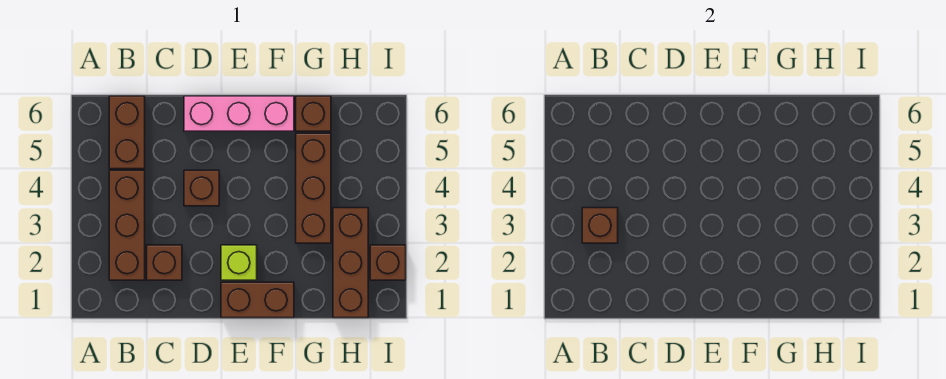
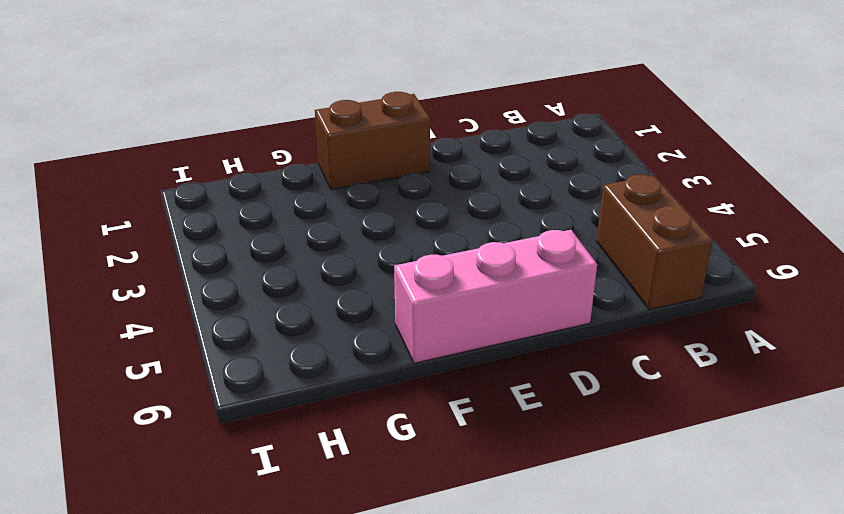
none -> brown brick B2:B4 level 1
none -> brown brick C2 level 1
none -> brown brick D4 level 1

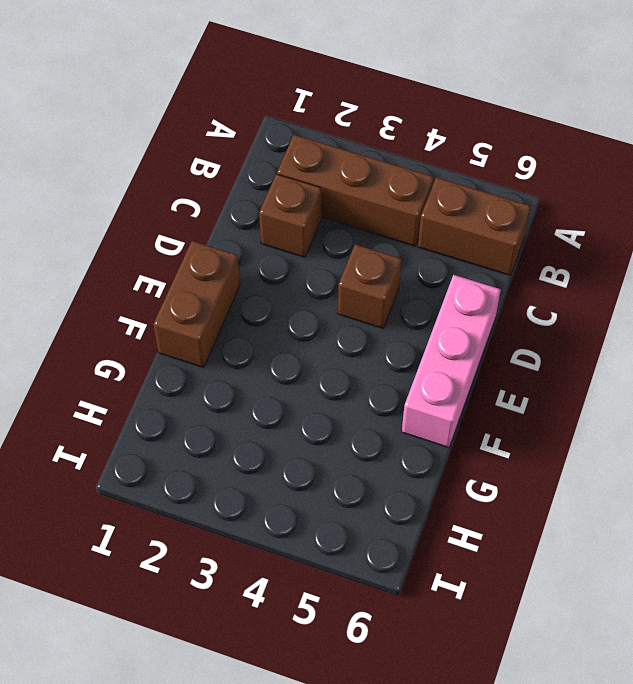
none -> lime brick E2 level 1
none -> brown brick G3:G5 level 1
none -> brown brick G6 level 1

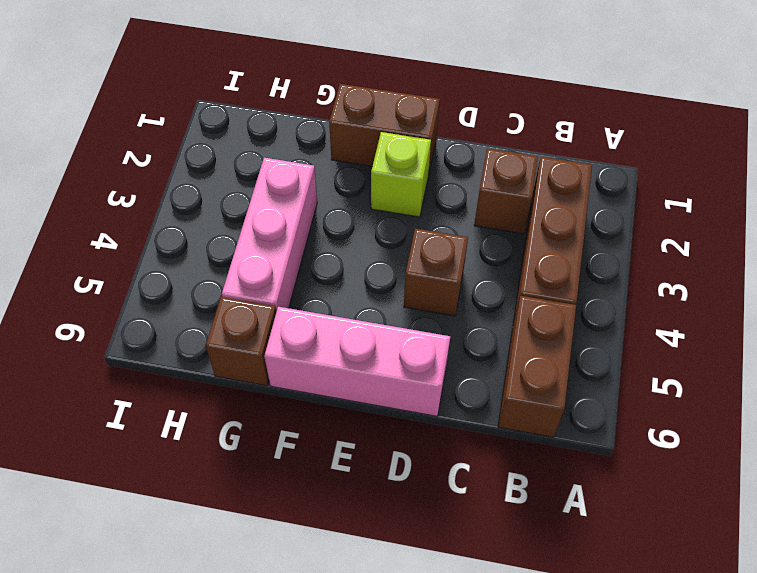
pink brick G3:G5 level 1 -> brown brick G3:G5 level 1
none -> brown brick H1:H3 level 1
none -> brown brick I2 level 1
none -> brown brick B3 level 2

